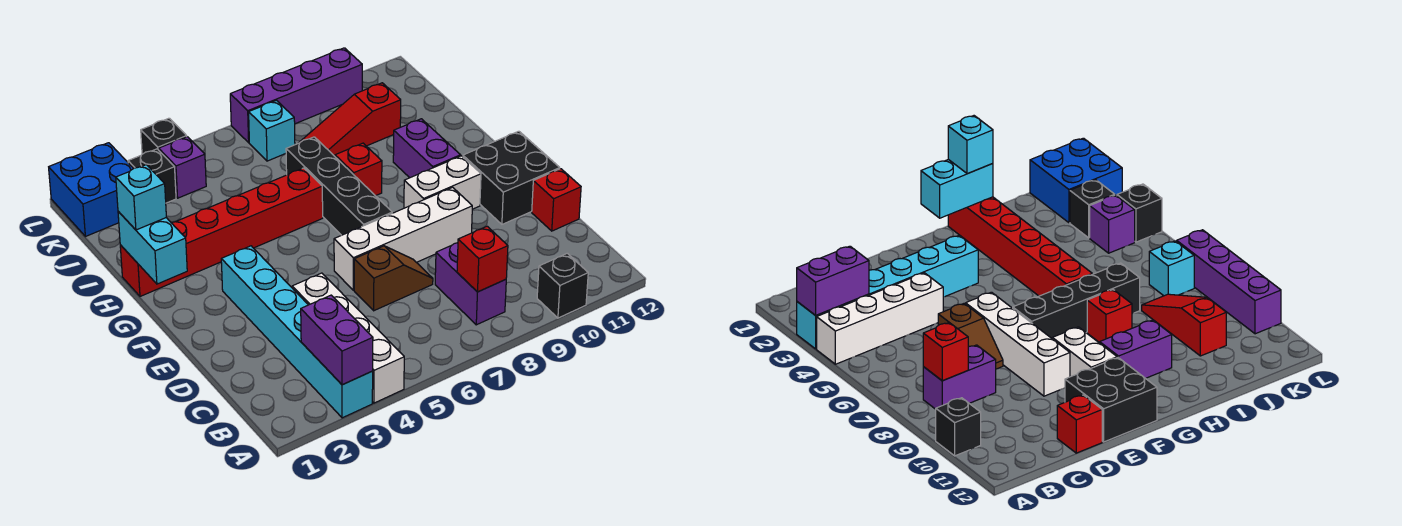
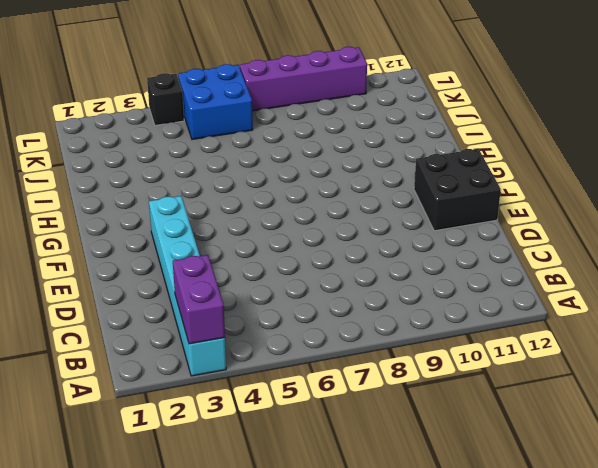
blue brick K5:L6 level 1 -> blue brick K1:L2 level 1
none -> white brick A4:D4 level 1
none -> black brick A10 level 1
none -> purple brick B8:C8 level 1

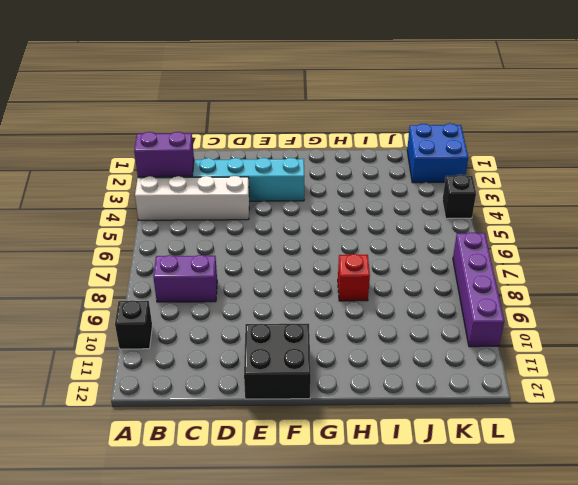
none -> brown slope D6:D7 level 1 top 6
none -> red brick D12 level 1
none -> white brick E6:E9 level 1

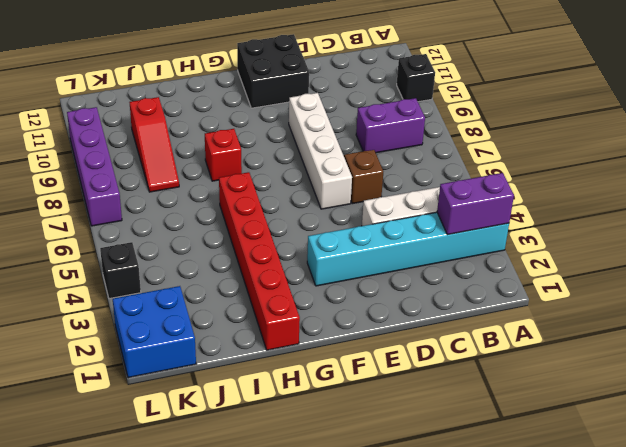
none -> red brick D12 level 1
none -> black brick F7:I7 level 1
none -> white brick F9:F10 level 1

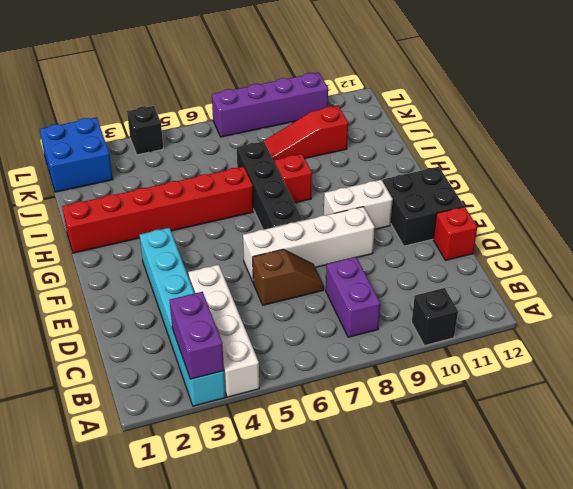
none -> purple brick G10:H10 level 1
none -> black brick K3 level 1
none -> purple brick K4 level 1

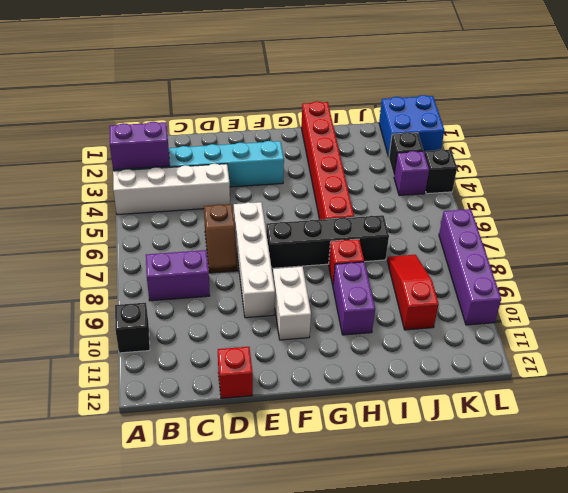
purple brick H9:H10 level 1 -> purple brick G10:H10 level 1
none -> black brick E11:F12 level 1
none -> cyan brick K7 level 1
none -> red brick B8 level 2

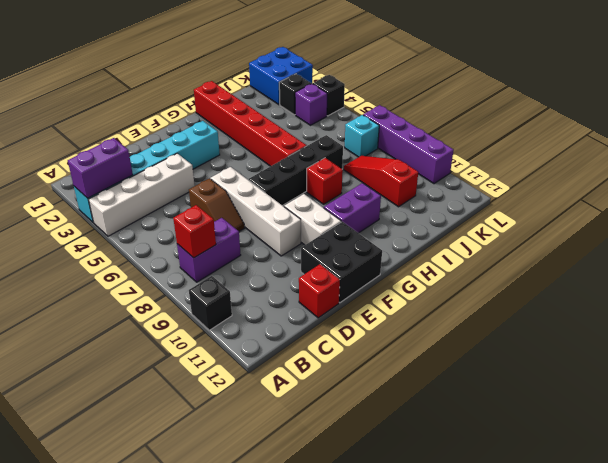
none -> cyan brick G1:H1 level 2
none -> cyan brick H1 level 3

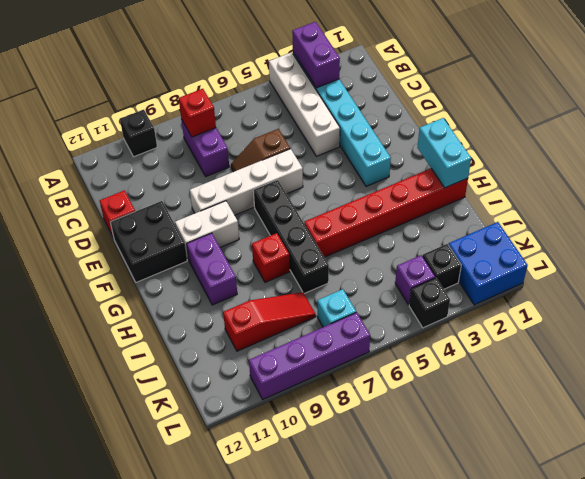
none -> cyan brick H1 level 3

